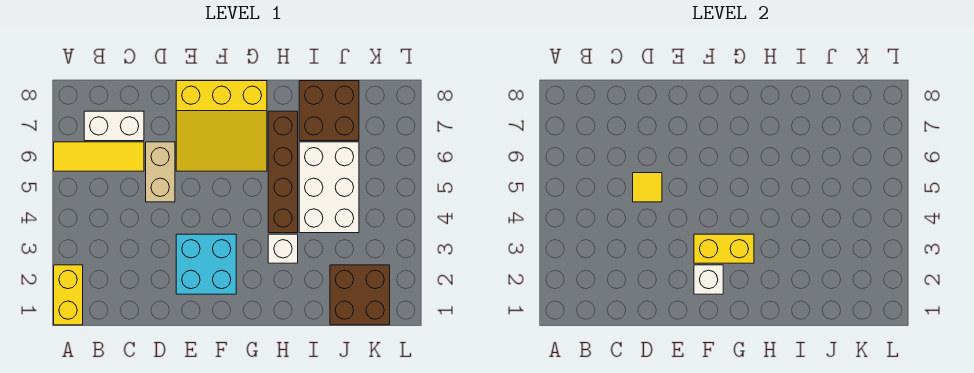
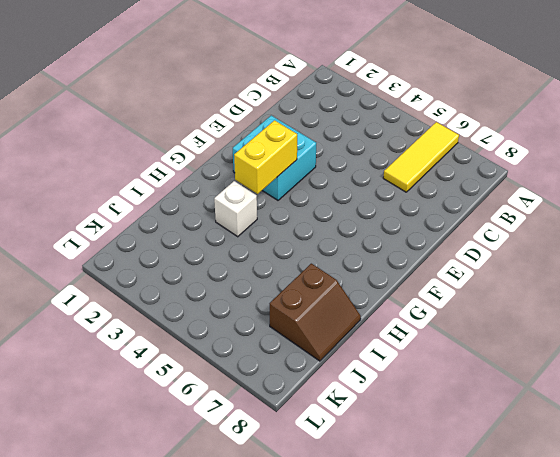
brown slope I7:J8 level 1 top 7 -> brown brick I7:J8 level 1
none -> yellow brick A1:A2 level 1
none -> white brick B7:C7 level 1
none -> tan brick D5:D6 level 1

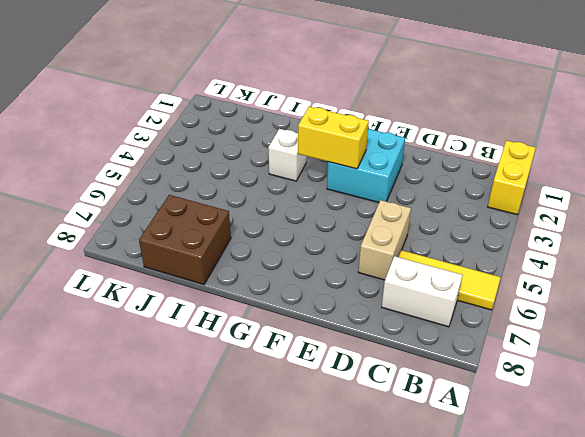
none -> yellow slope E6:G8 level 1 top 8
none -> brown brick H4:H7 level 1
none -> white brick I4:J6 level 1

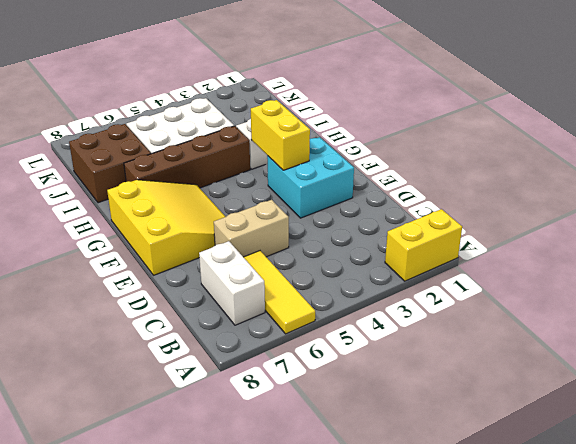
none -> brown brick J1:K2 level 1
none -> yellow tile D5 level 2
none -> white brick F2 level 2

